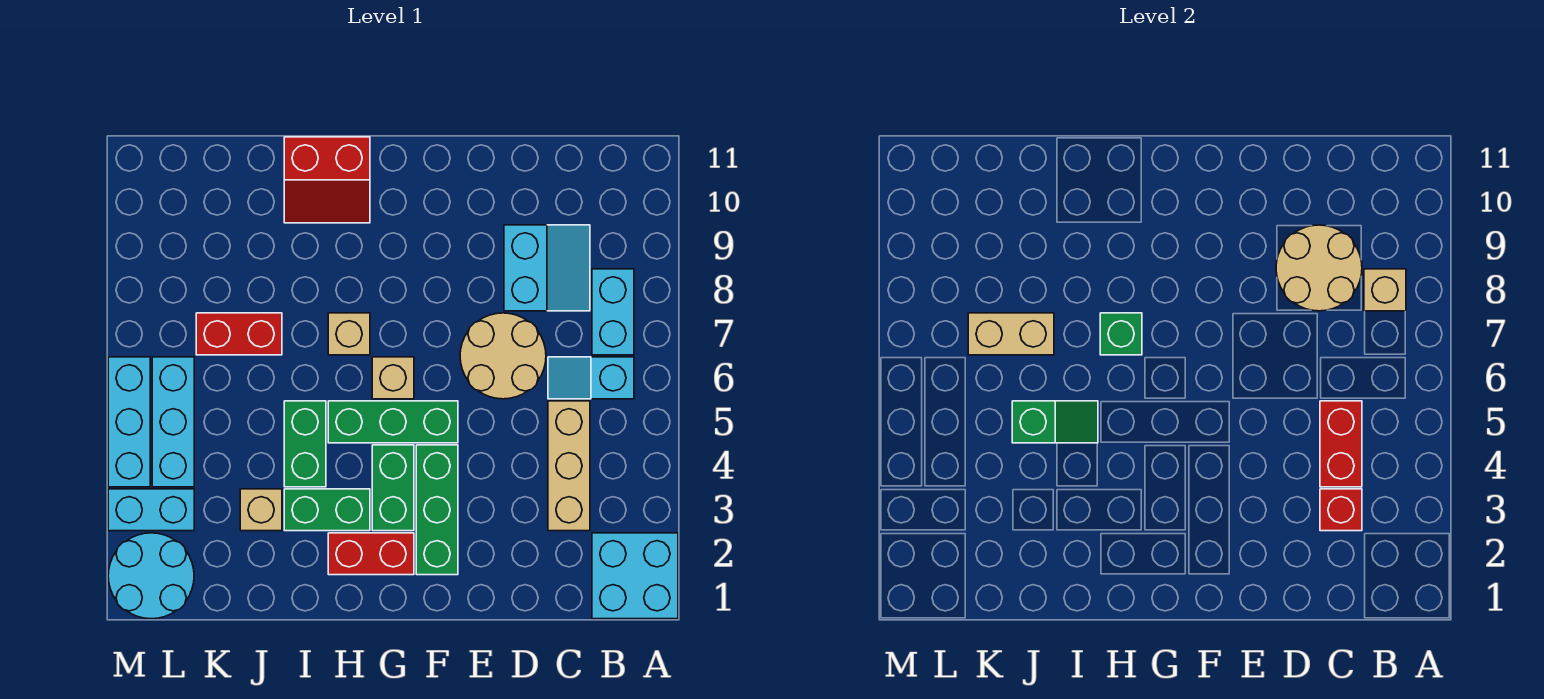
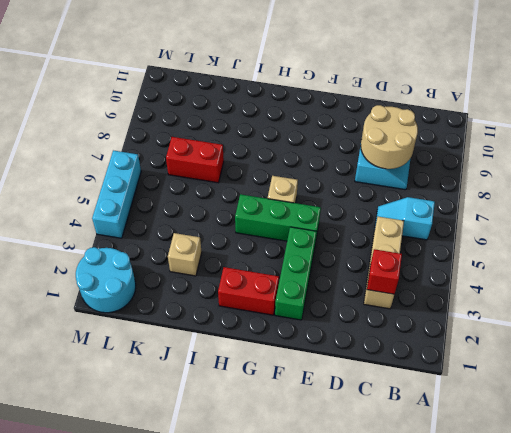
none -> cyan brick A1:B2 level 1
none -> cyan brick B7:B8 level 1
none -> tan round brick D6:E7 level 1

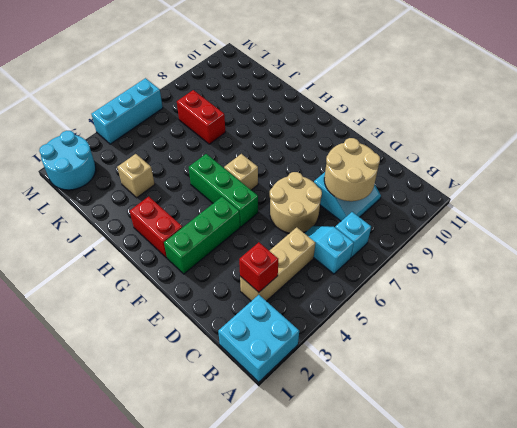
cyan brick B7 level 1 -> cyan brick B7:B8 level 1
none -> green brick G3:G4 level 1
none -> green brick H3:I3 level 1
none -> tan brick H7 level 1

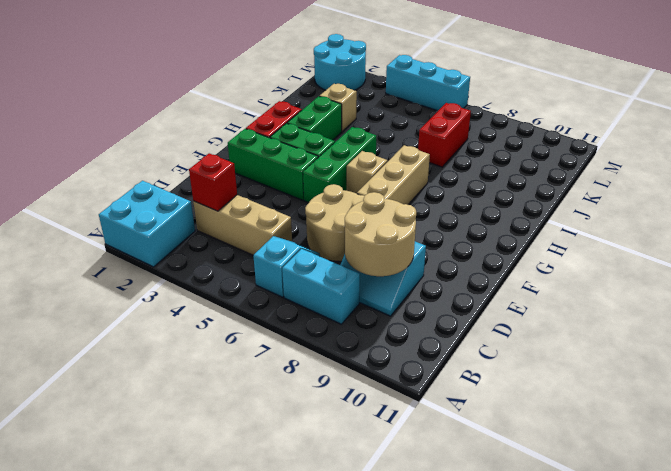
tan brick F7:H7 level 1 -> tan brick H7 level 1
none -> red slope H10:I11 level 1 top 11
none -> green brick I4:I5 level 1
none -> cyan brick L3:M3 level 1

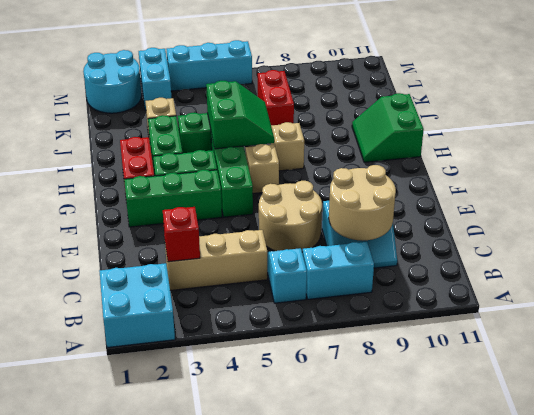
green slope H5:I6 level 2 top 5 -> green slope I5:J5 level 2 top J
green slope H10:I11 level 1 top 11 -> red slope H10:I11 level 1 top 11
none -> cyan brick L4:L6 level 1
none -> tan brick B8 level 2
none -> red brick C4:C5 level 2

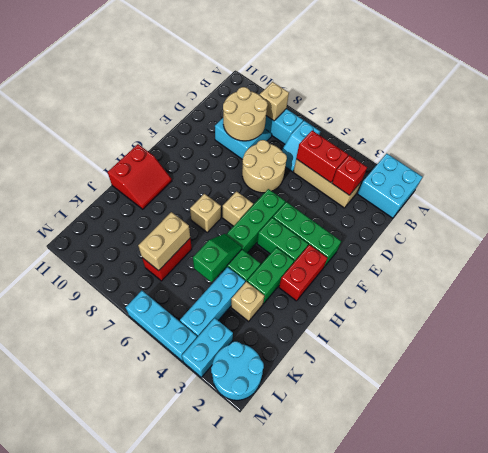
cyan brick J4:L4 level 1 -> cyan brick L4:L6 level 1
none -> green brick H7 level 2

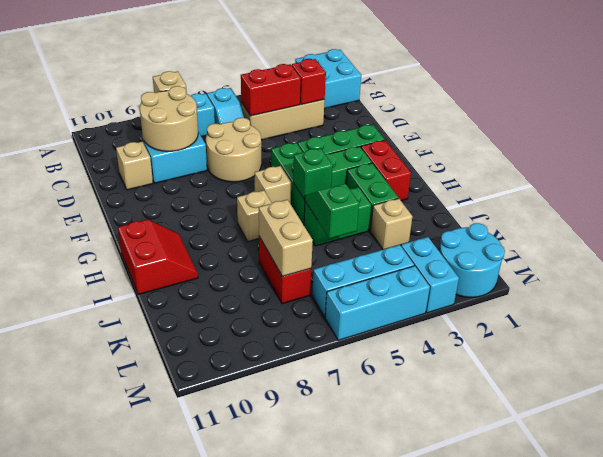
tan brick D10 level 1 -> none
green brick H5 level 2 -> green brick H7 level 2

